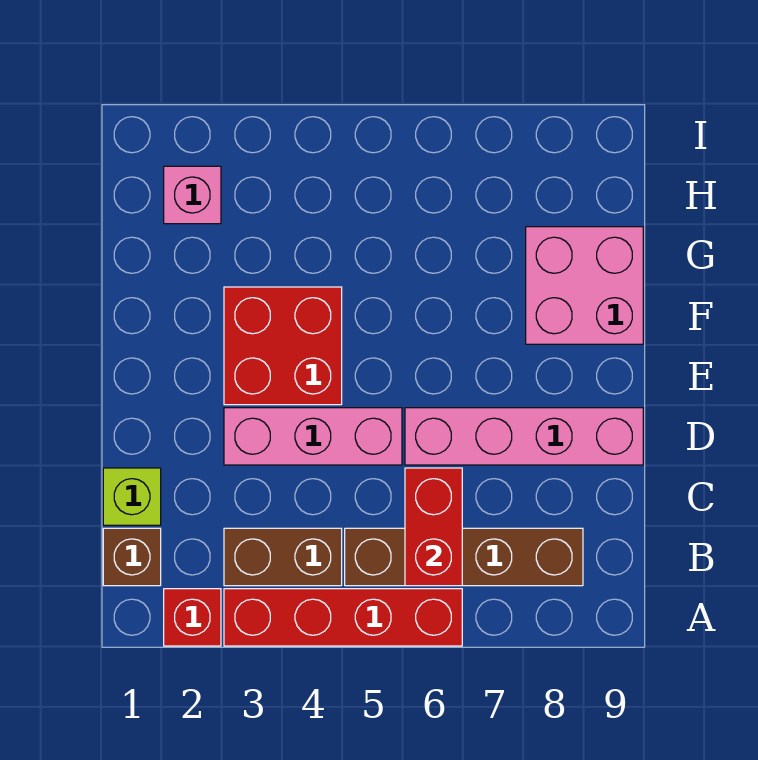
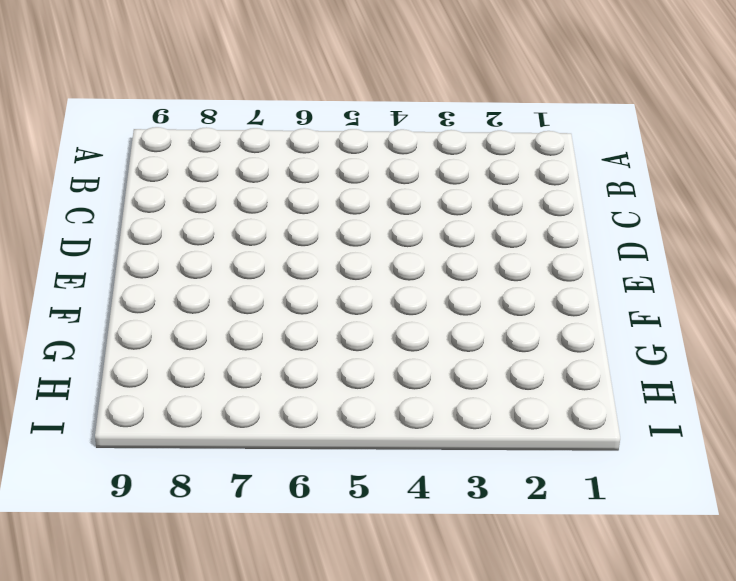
none -> red brick A2 level 1
none -> red brick A3:A6 level 1
none -> brown brick B1 level 1

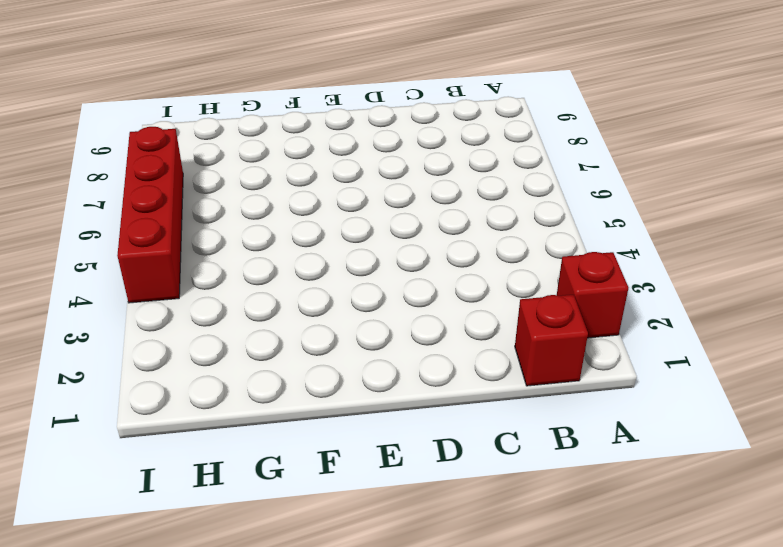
red brick B1 level 1 -> brown brick B1 level 1
red brick I4:I7 level 1 -> red brick A3:A6 level 1
none -> brown brick B3:B4 level 1
none -> brown brick B5:B8 level 1
none -> lime brick C1 level 1

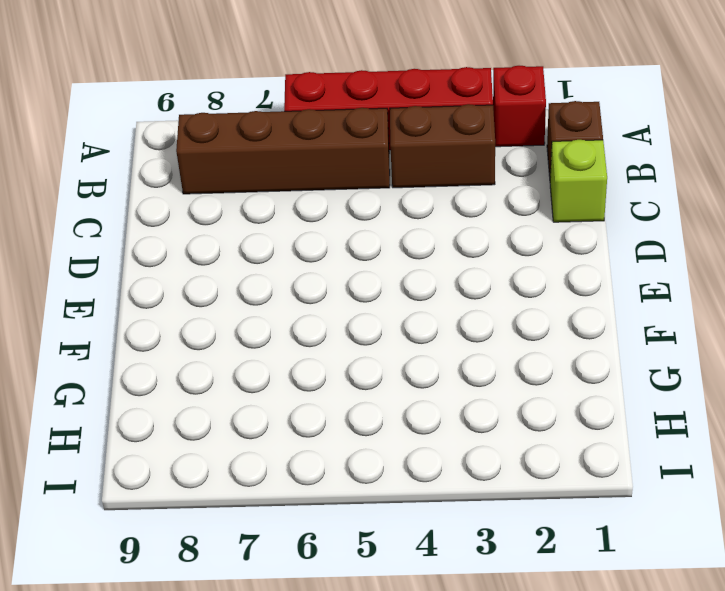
none -> pink brick D3:D5 level 1
none -> pink brick D6:D9 level 1
none -> red brick E3:F4 level 1

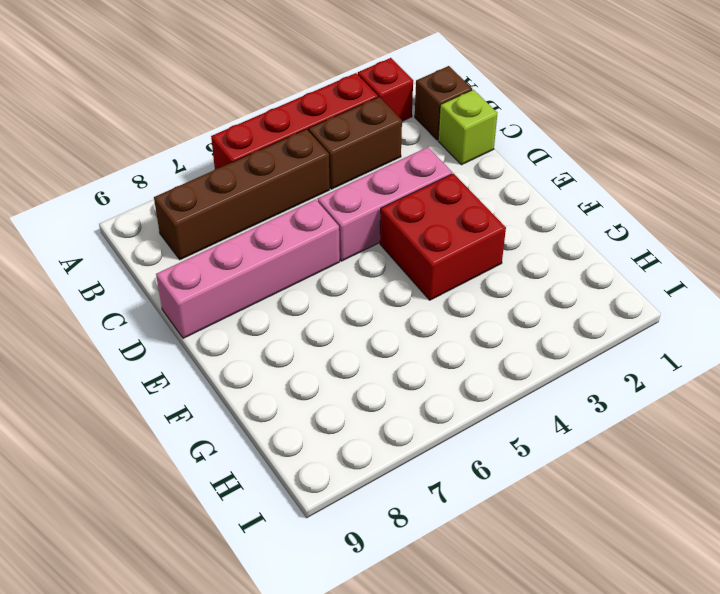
none -> pink brick F8:G9 level 1
none -> pink brick H2 level 1
none -> red brick B6:C6 level 2

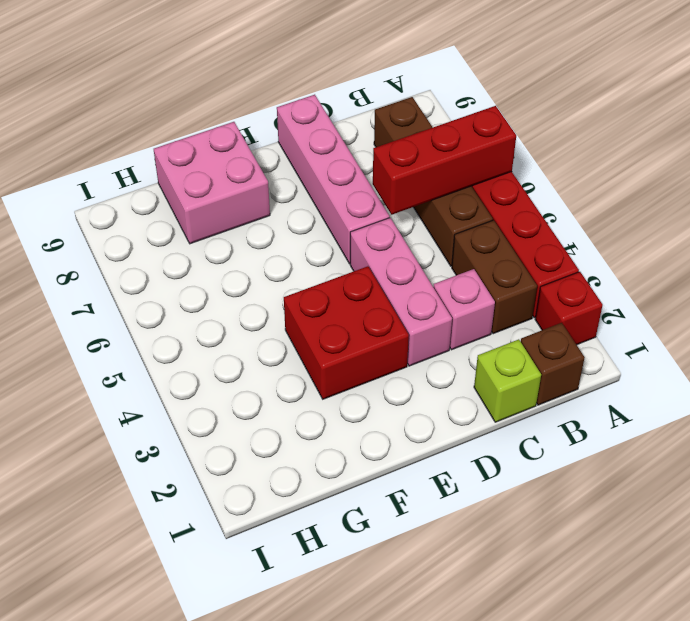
red brick A6:C6 level 2 -> red brick B6:C6 level 2
pink brick C3 level 1 -> pink brick H2 level 1

